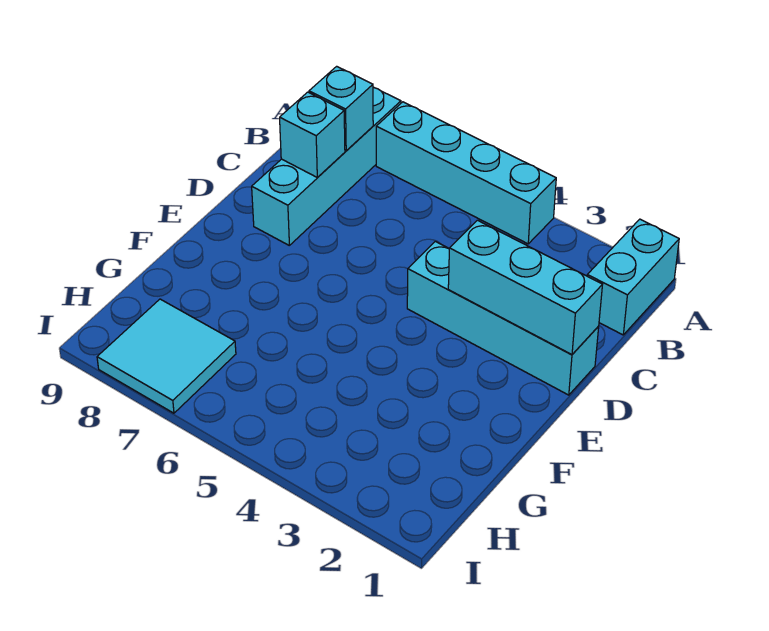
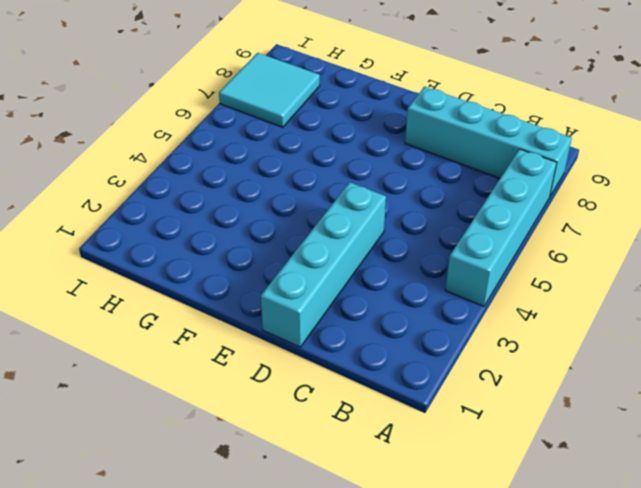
none -> cyan brick A1:B1 level 1
none -> cyan brick B8 level 2

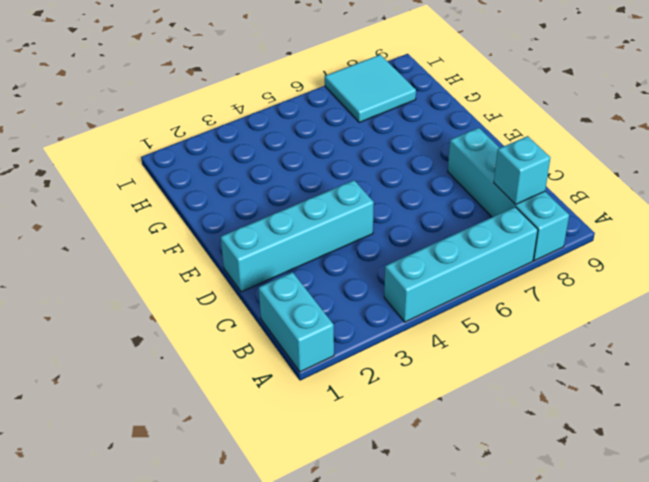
none -> cyan brick C8 level 2
none -> cyan brick D1:D3 level 2

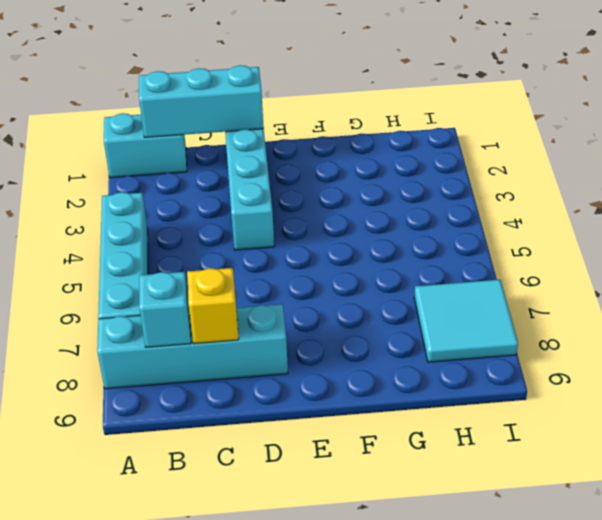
cyan brick B1:D1 level 2 -> cyan brick D1:D3 level 2
yellow brick C8 level 2 -> cyan brick C8 level 2

